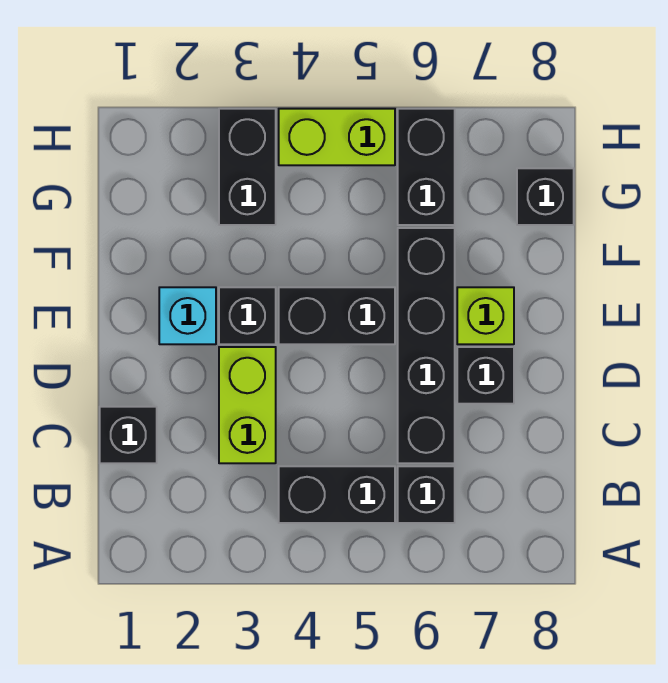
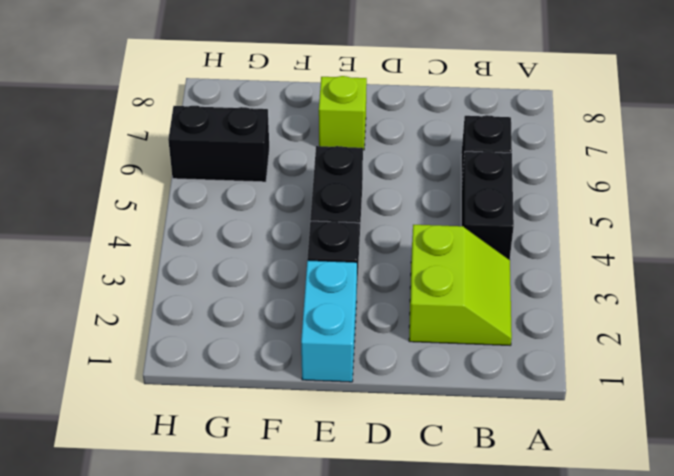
lime slope B2:C3 level 1 top C -> lime brick C3:D3 level 1
cyan brick E1:E2 level 1 -> cyan brick E2 level 1
none -> black brick C1 level 1
none -> black brick C6:F6 level 1
none -> black brick D7 level 1

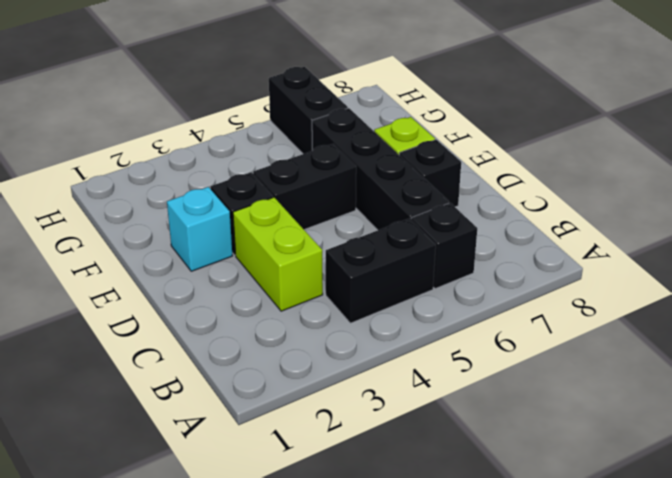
none -> black brick C1 level 1
none -> black brick G3:H3 level 1
none -> black brick G8 level 1

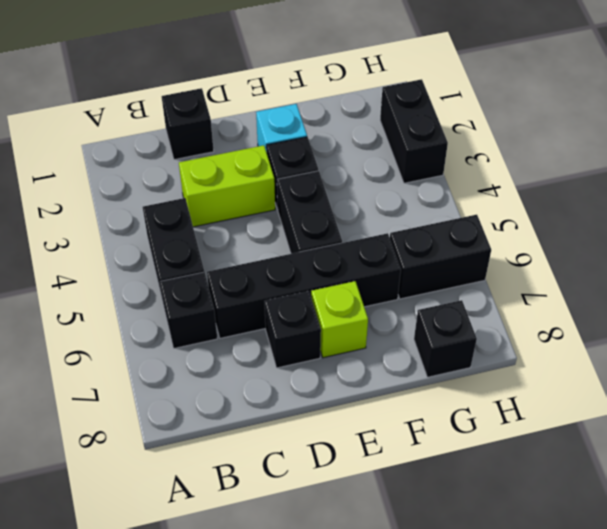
black brick H2:H3 level 1 -> black brick G3:H3 level 1
none -> lime brick H4:H5 level 1

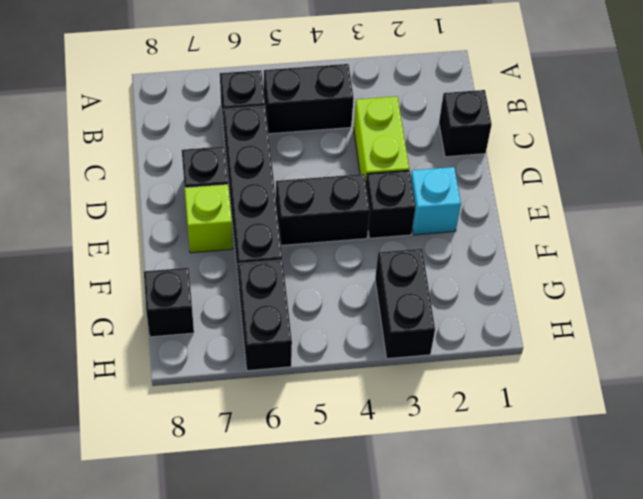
none -> lime brick H4:H5 level 1

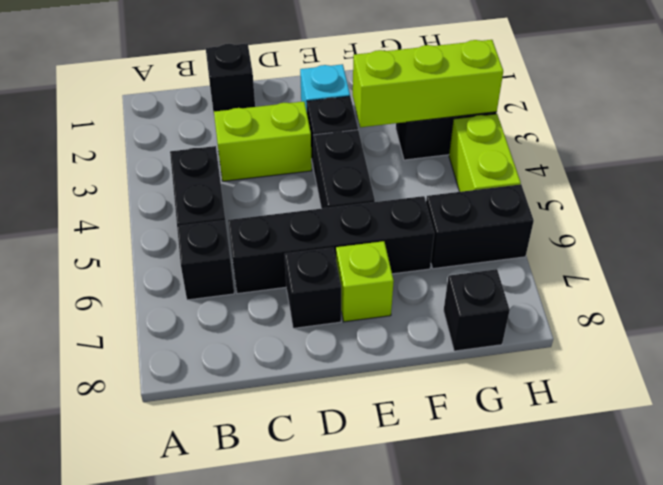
lime brick F3:H3 level 2 -> none

